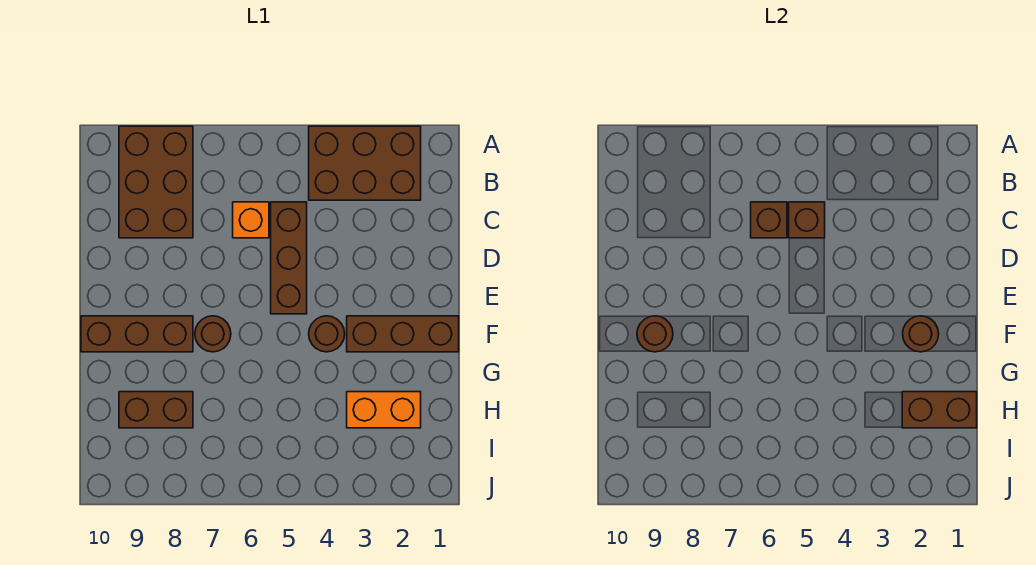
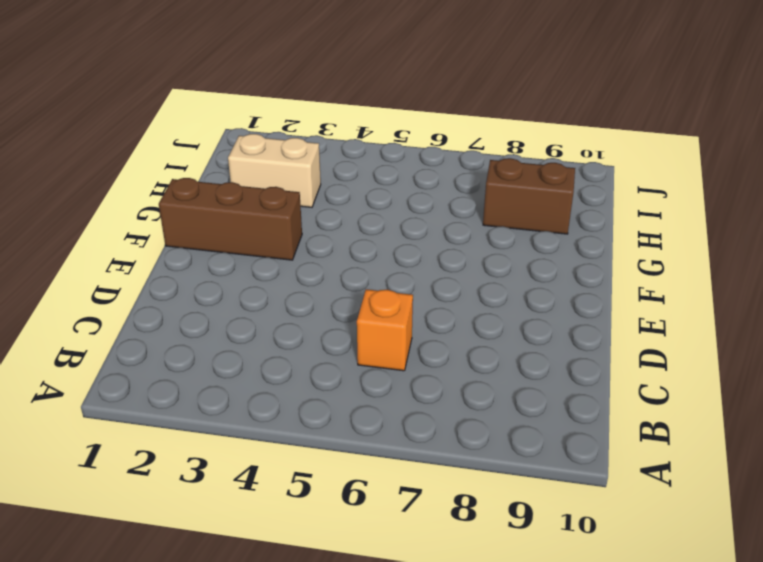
tan brick H2:H3 level 1 -> orange brick H2:H3 level 1
none -> brown brick A2:B4 level 1
none -> brown brick A8:C9 level 1
none -> brown brick C5:E5 level 1

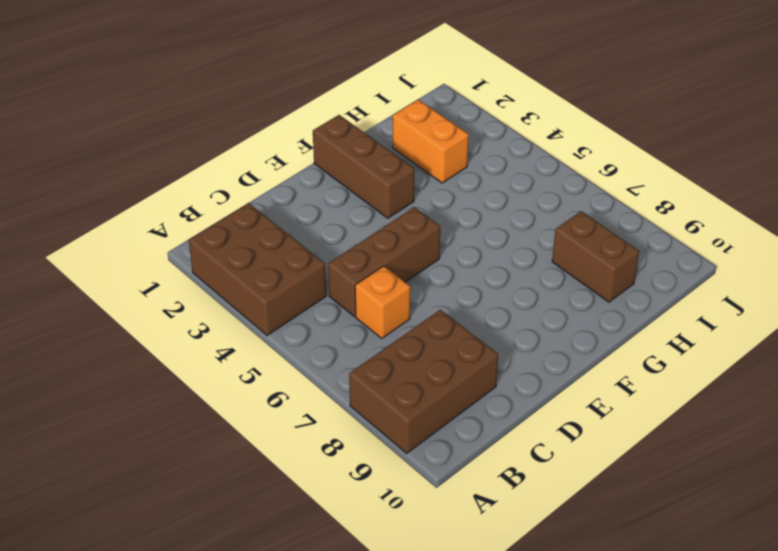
none -> brown round brick F4 level 1
none -> brown round brick F7 level 1
none -> brown brick F8:F10 level 1

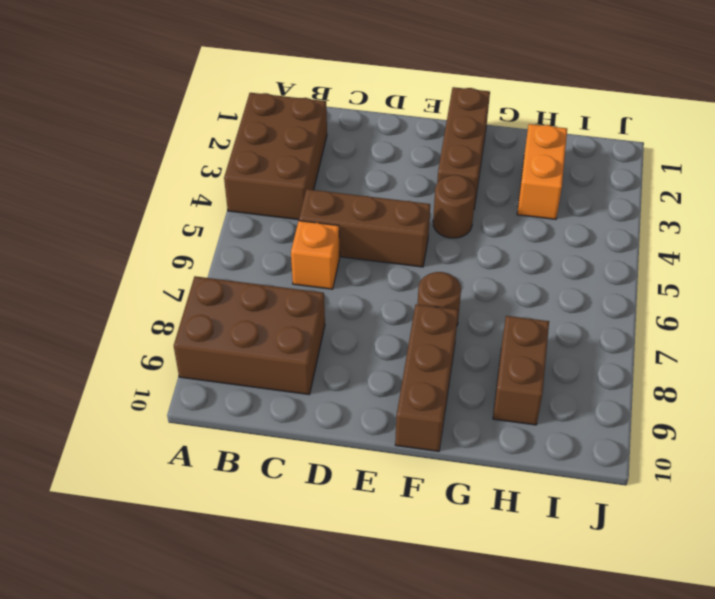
none -> brown brick C5 level 2
none -> brown brick C6 level 2
none -> brown round brick F2 level 2

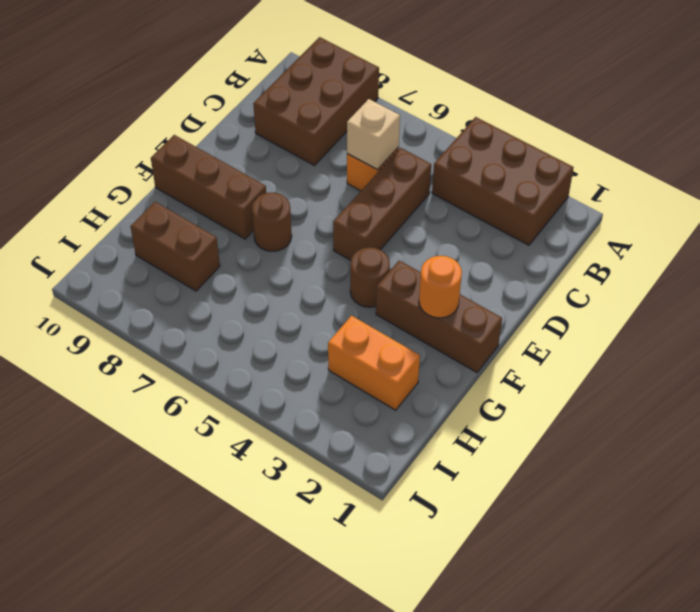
tan brick C6 level 2 -> brown brick C6 level 2
orange round brick F2 level 2 -> brown round brick F2 level 2
none -> brown brick C5 level 2
none -> brown round brick F9 level 2
none -> brown brick H1:H2 level 2

